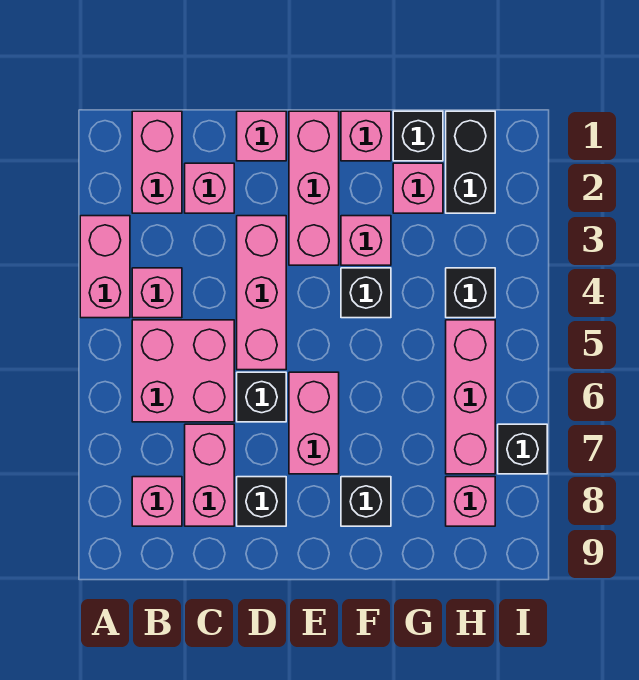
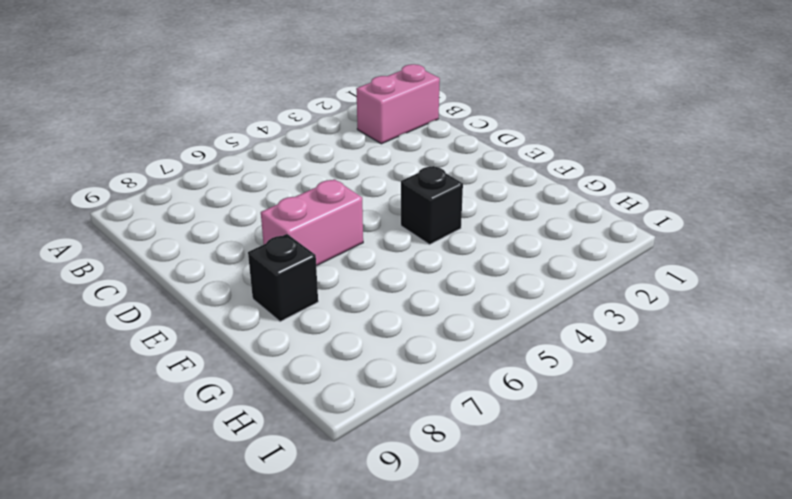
none -> pink brick A3:A4 level 1
none -> pink brick B4 level 1
none -> pink brick B5:C6 level 1

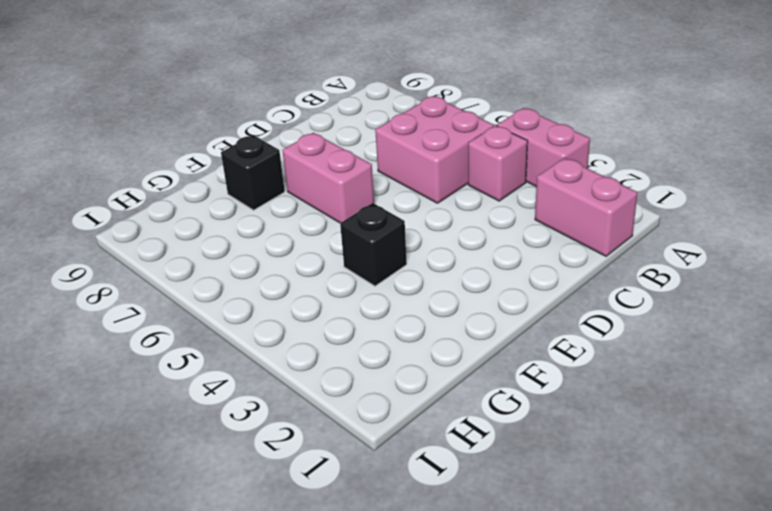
none -> pink brick B8 level 1
none -> pink brick C2 level 1
none -> pink brick C7:C8 level 1

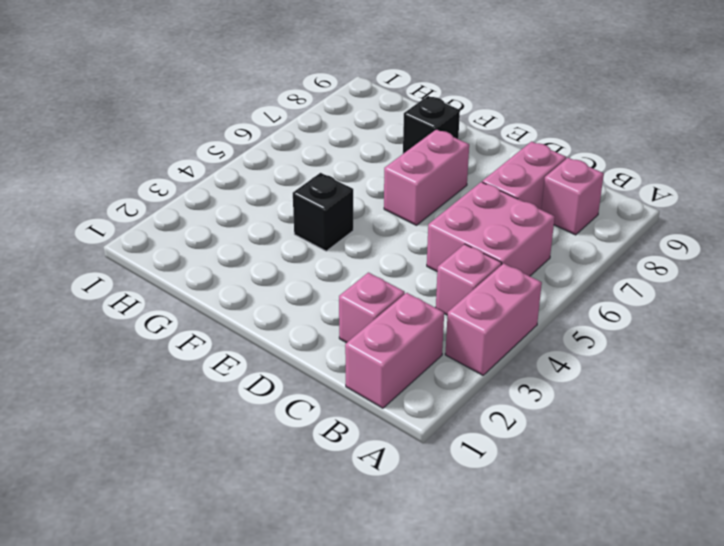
none -> pink brick D1 level 1
none -> pink brick D3:D5 level 1
none -> black brick D6 level 1

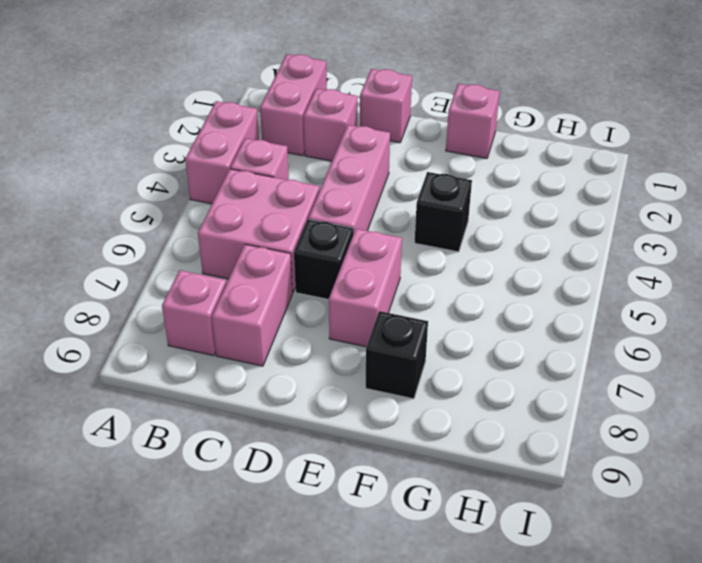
none -> black brick D8 level 1
none -> pink brick E1:E3 level 1
none -> pink brick F3 level 1

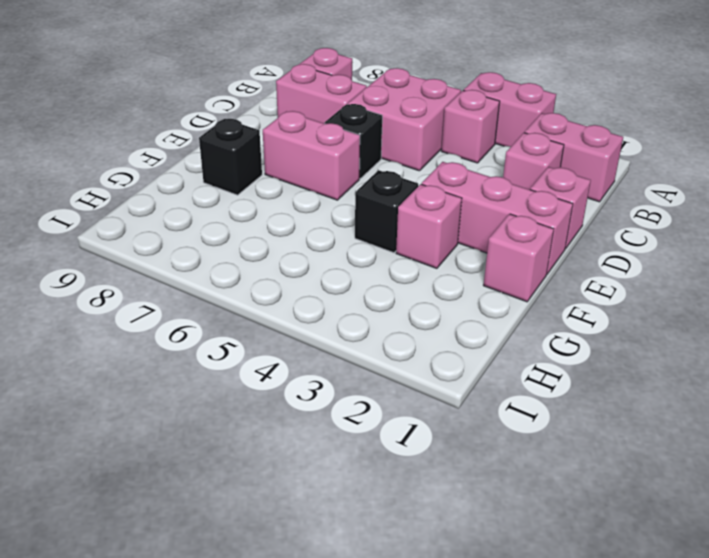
none -> pink brick D3:D5 level 1
none -> black brick D8 level 1
none -> black brick G1 level 1

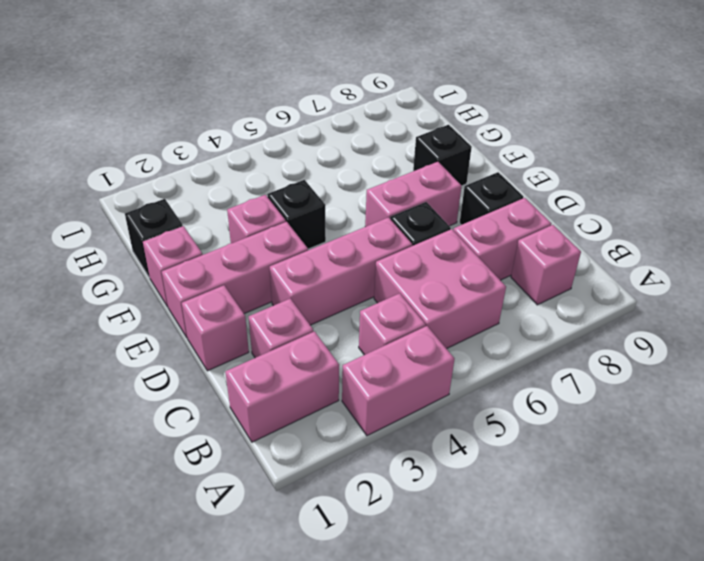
none -> pink brick G2 level 1
none -> black brick H1:H2 level 1
none -> black brick H4 level 1

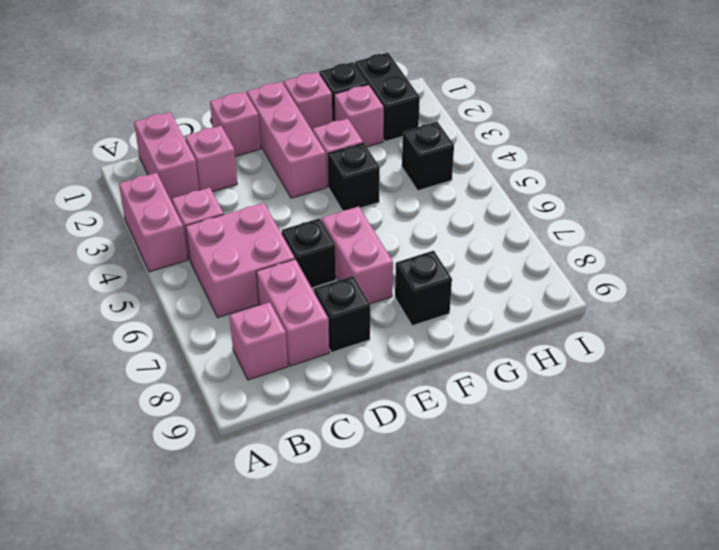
none -> pink brick D3:D5 level 1
none -> pink brick H5:H7 level 1
none -> pink brick H8 level 1

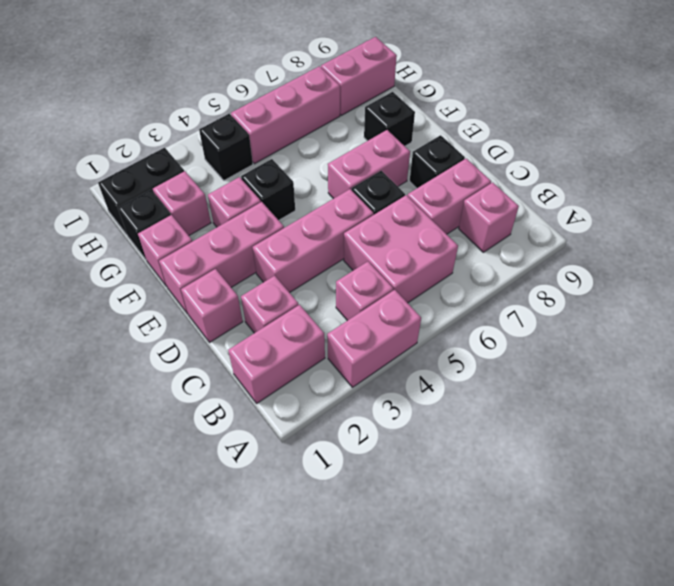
pink brick H8:H9 level 1 -> pink brick H8 level 1
none -> black brick I7 level 1

